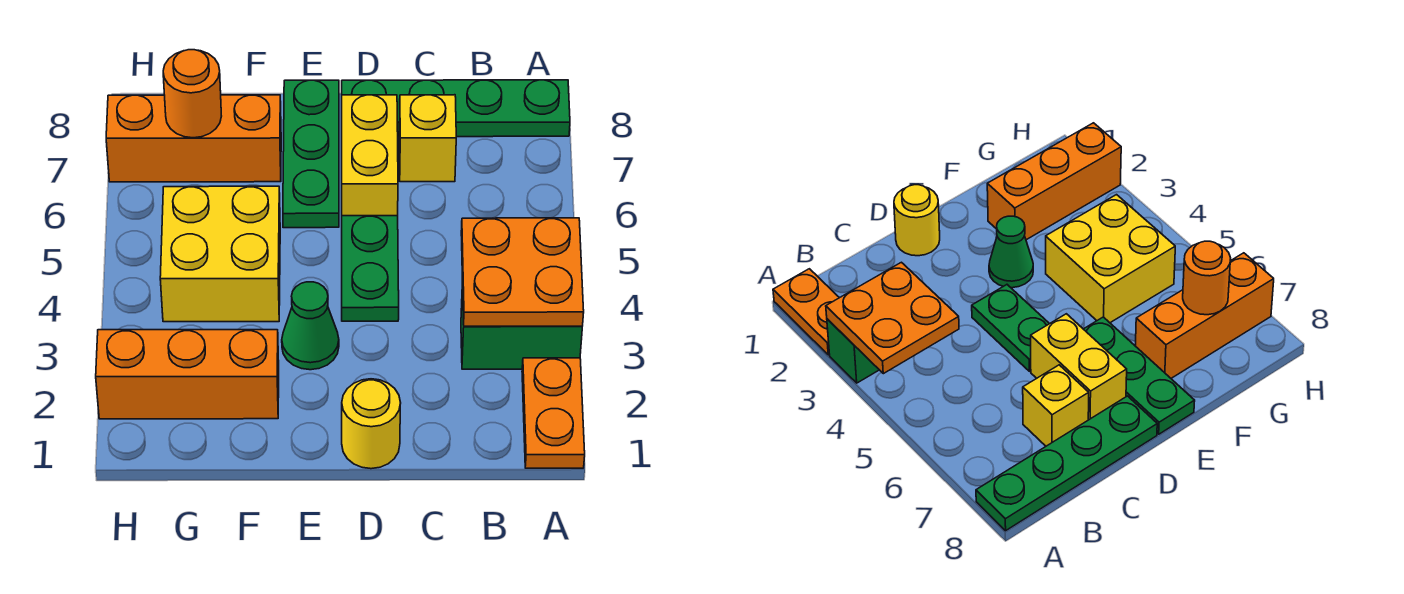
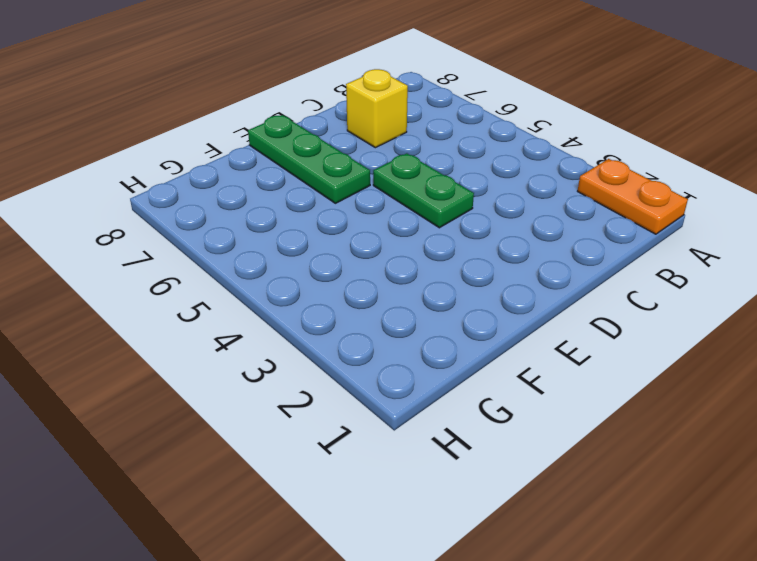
none -> green brick A3:B3 level 1
none -> green plate A8:D8 level 1
none -> yellow round brick D1 level 1

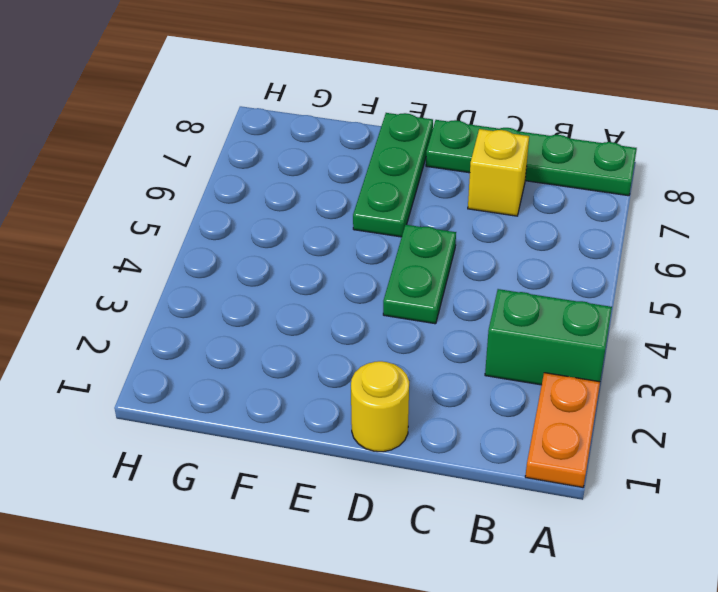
none -> yellow brick D6:D7 level 1
none -> green cone E3 level 1
none -> orange brick F2:H2 level 1

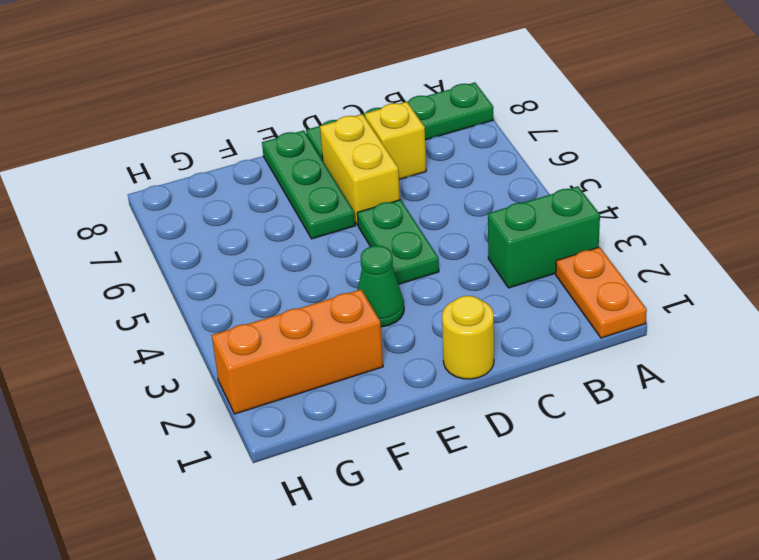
none -> yellow brick F4:G5 level 1
none -> orange brick F7:H7 level 1
none -> orange plate A3:B4 level 2

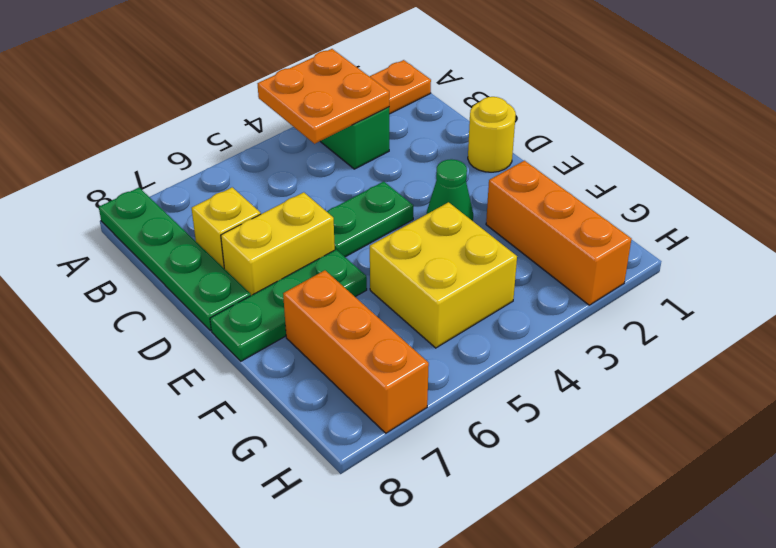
none -> orange round brick G7 level 2

